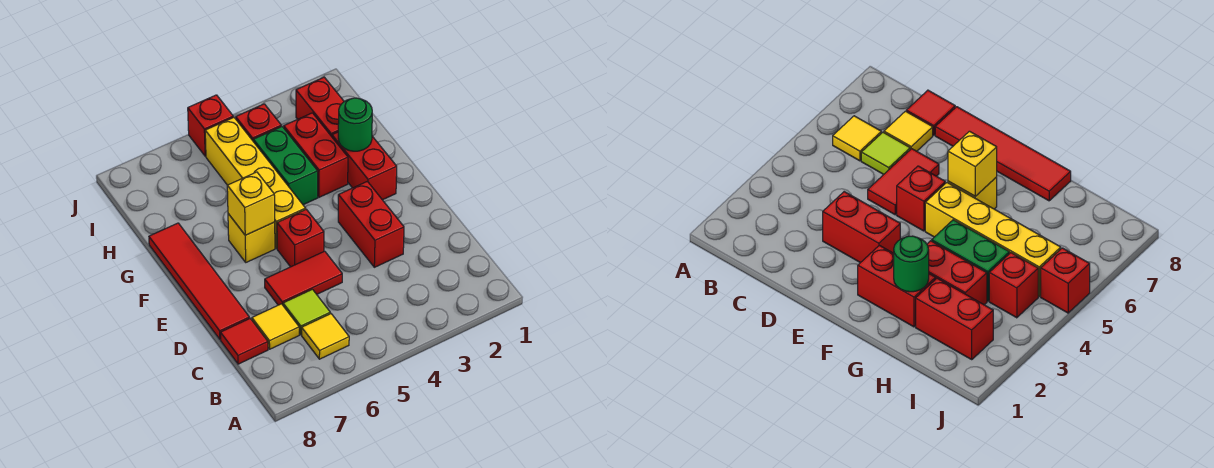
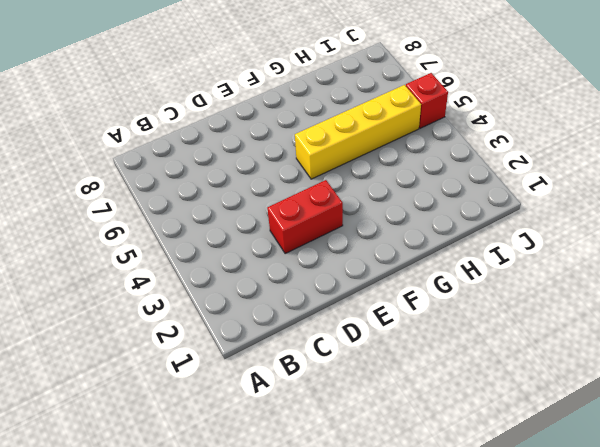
none -> yellow tile B6 level 1
none -> lime tile C6 level 1
none -> yellow tile C7 level 1

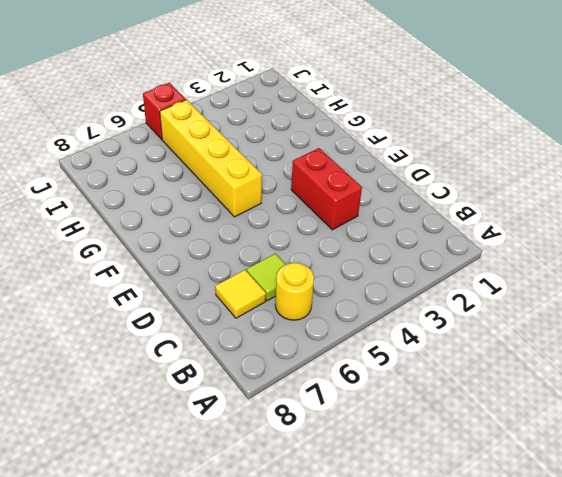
yellow round brick B6 level 1 -> yellow tile B6 level 1
none -> red tile C8 level 1
none -> red tile D5:D6 level 1
none -> red tile D8:G8 level 1

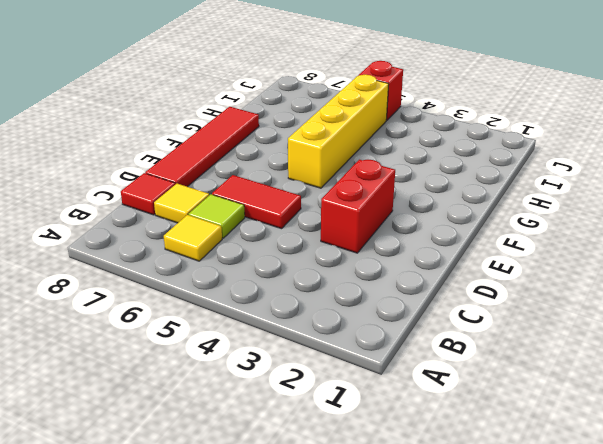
none -> red brick E5 level 1
none -> red brick F2:G2 level 1
none -> yellow brick F6 level 1

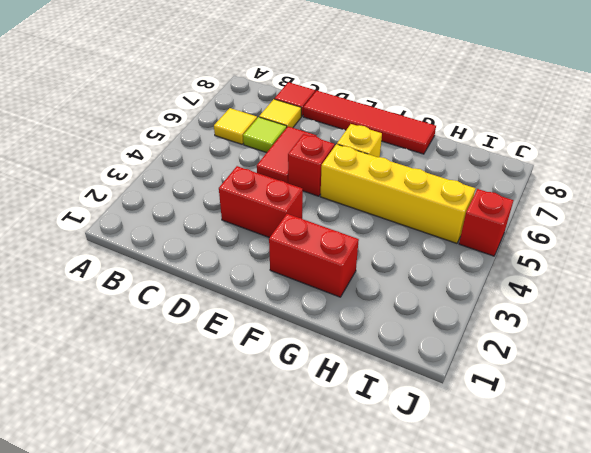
none -> red brick G3:H3 level 1
none -> green brick G4:H4 level 1
none -> red brick H2:I2 level 1

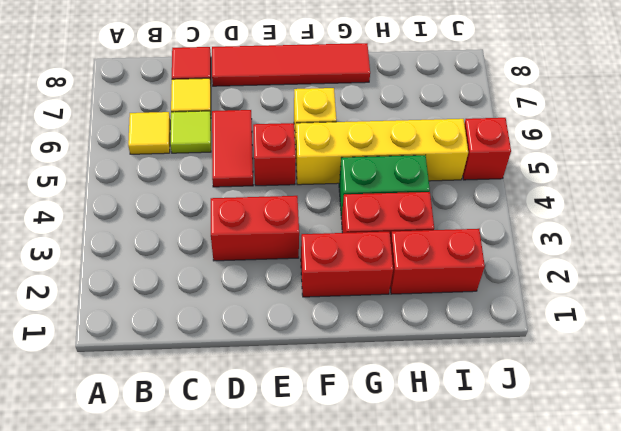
none -> red brick I4 level 1
none -> yellow brick F6 level 2
none -> green round brick G2 level 2

